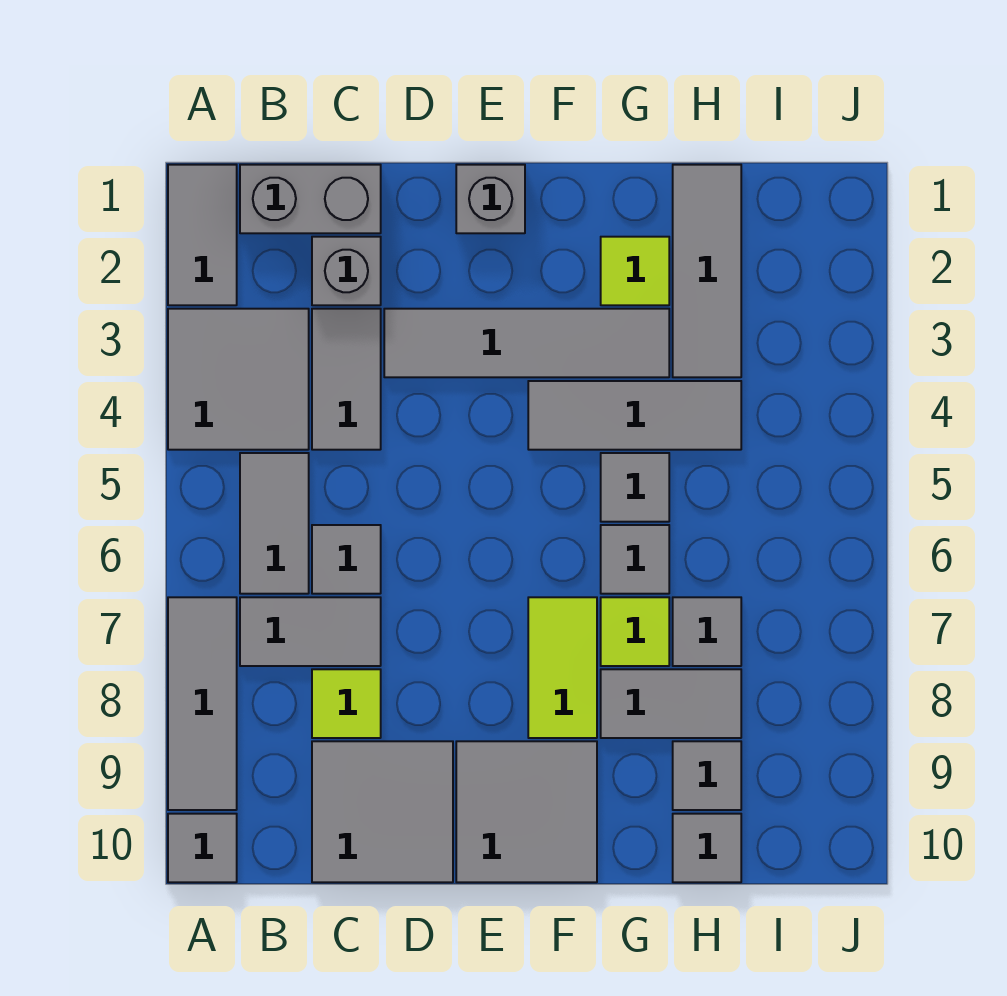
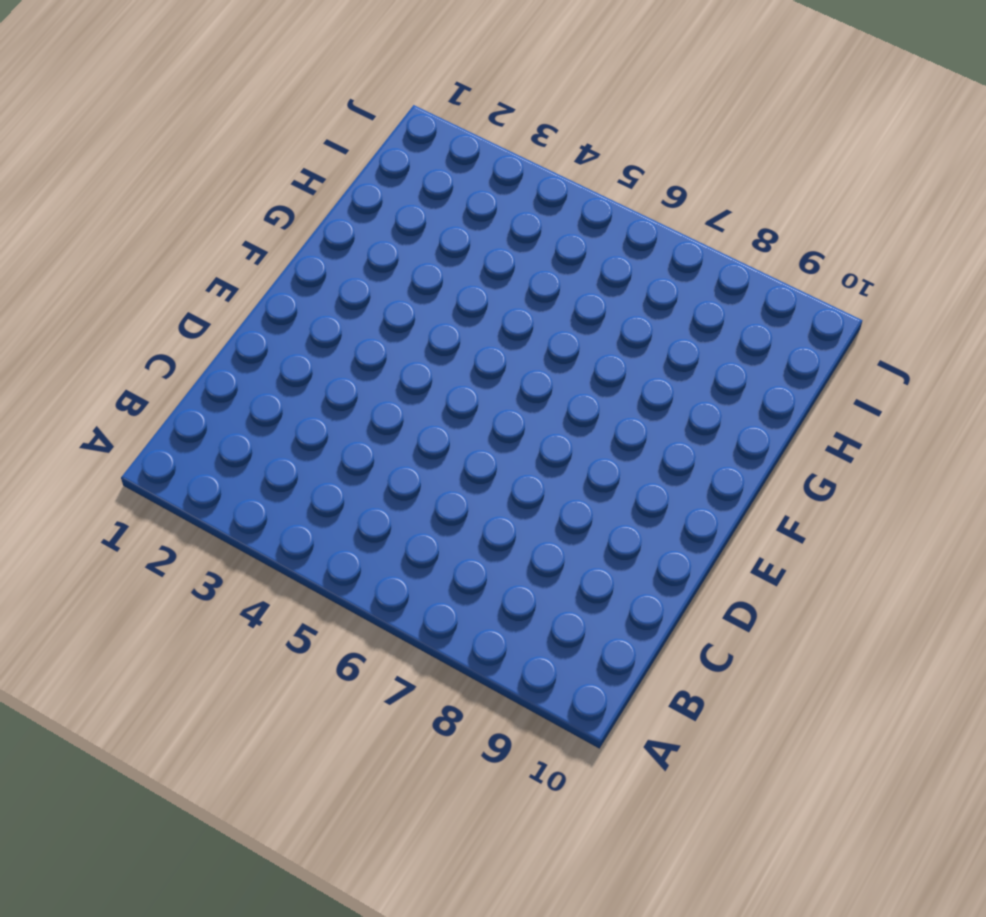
none -> grey tile A1:A2 level 1
none -> grey tile A3:B4 level 1
none -> grey tile A7:A9 level 1

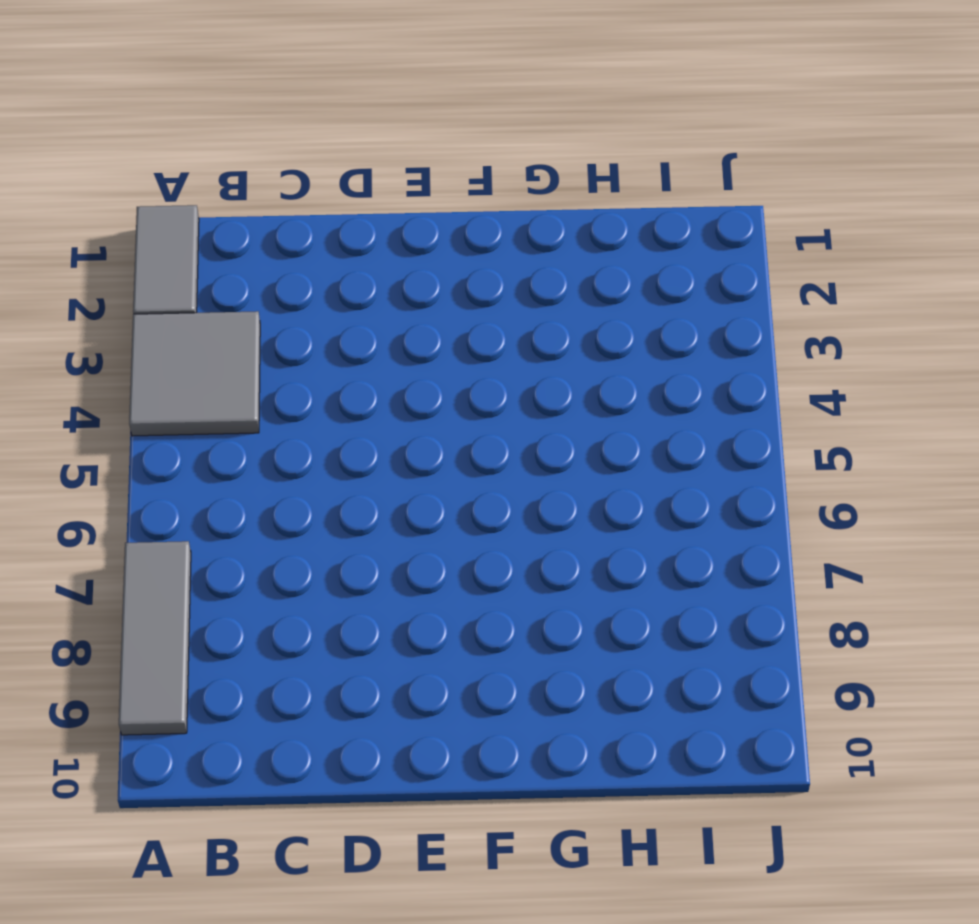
none -> grey tile A10 level 1
none -> grey brick B1:C1 level 1
none -> grey tile B5:B6 level 1

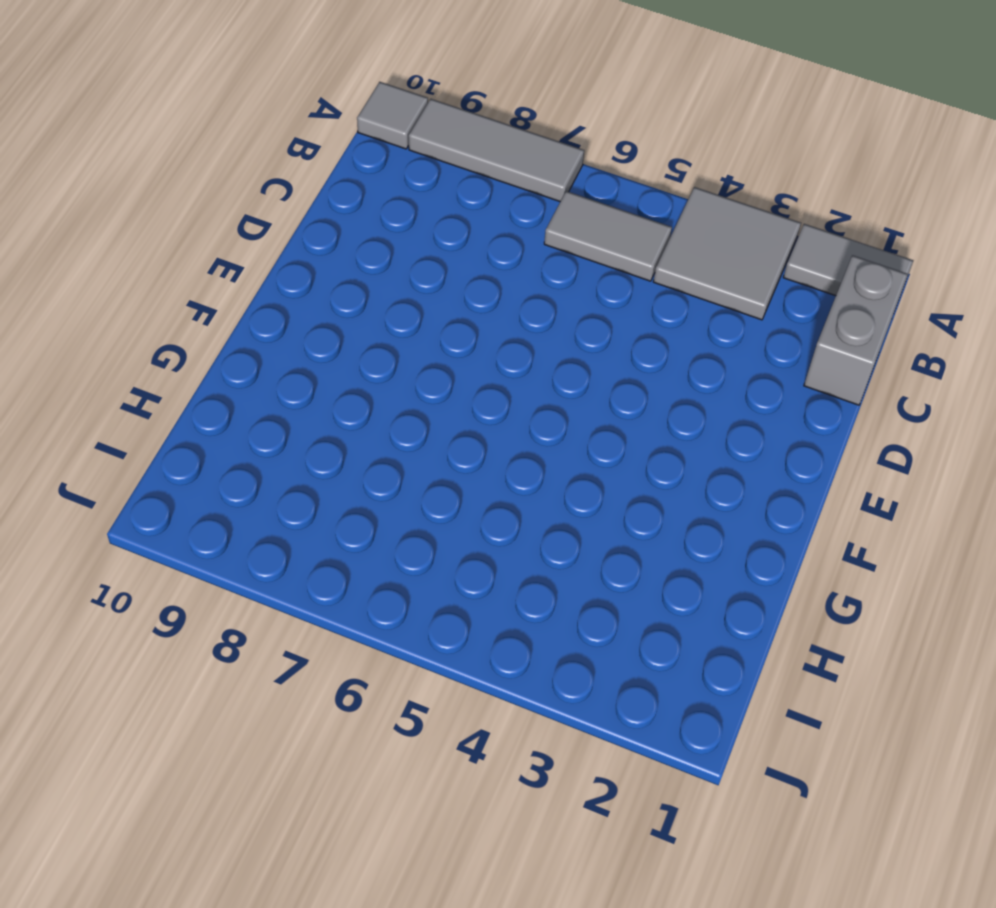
none -> grey tile B7:C7 level 1
none -> grey brick C2 level 1
none -> grey tile C3:C4 level 1

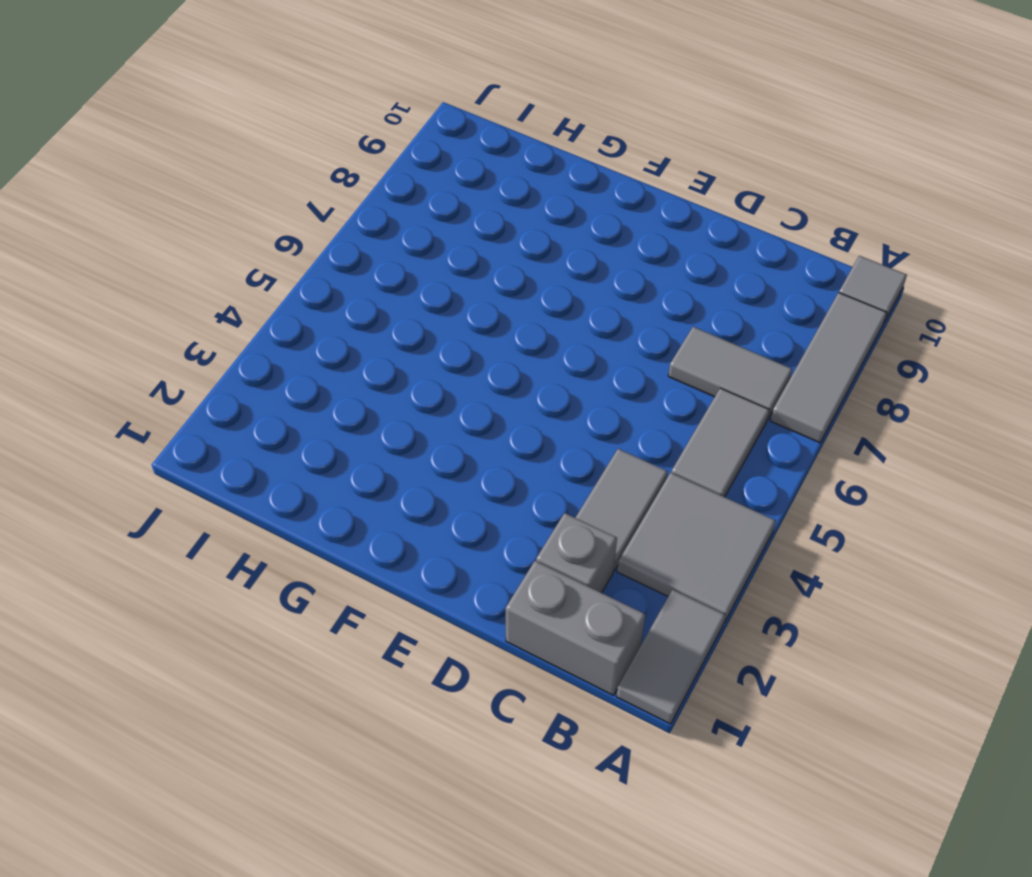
none -> grey tile C6 level 1
none -> lime tile C8 level 1
none -> grey tile C9:D10 level 1

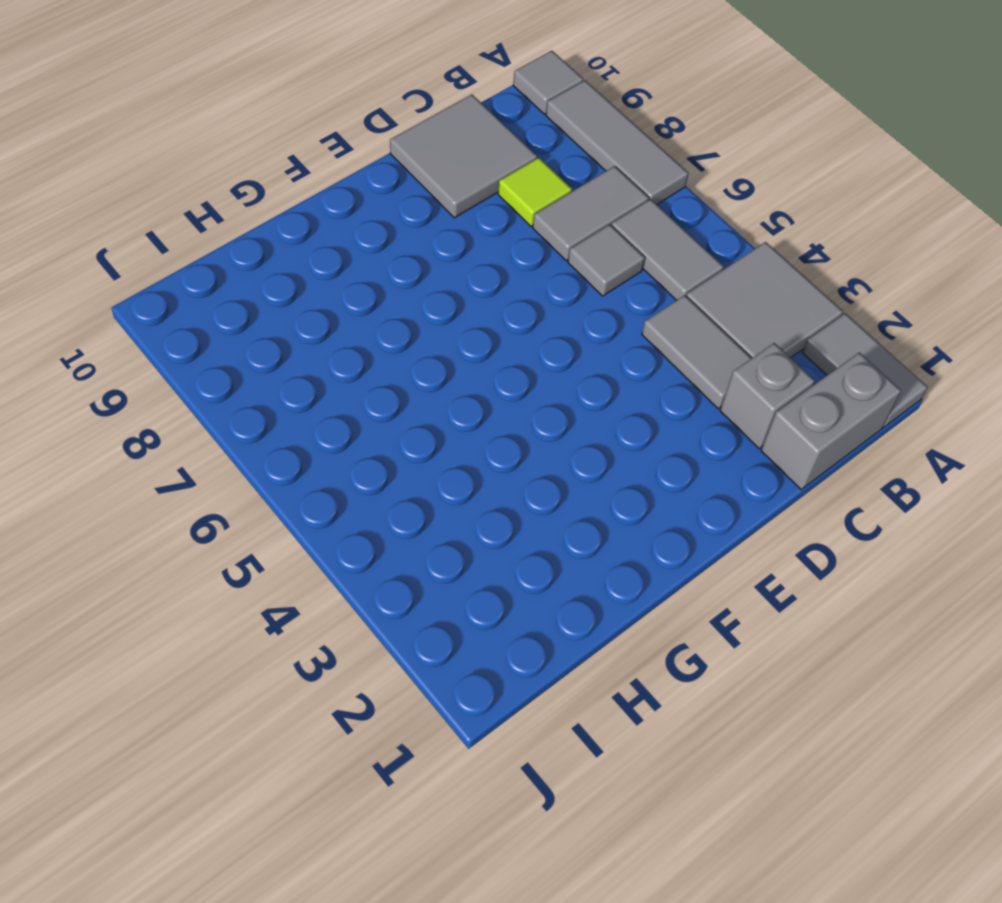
none -> grey tile D3:G3 level 1
none -> grey brick E1 level 1
none -> grey tile E9:F10 level 1

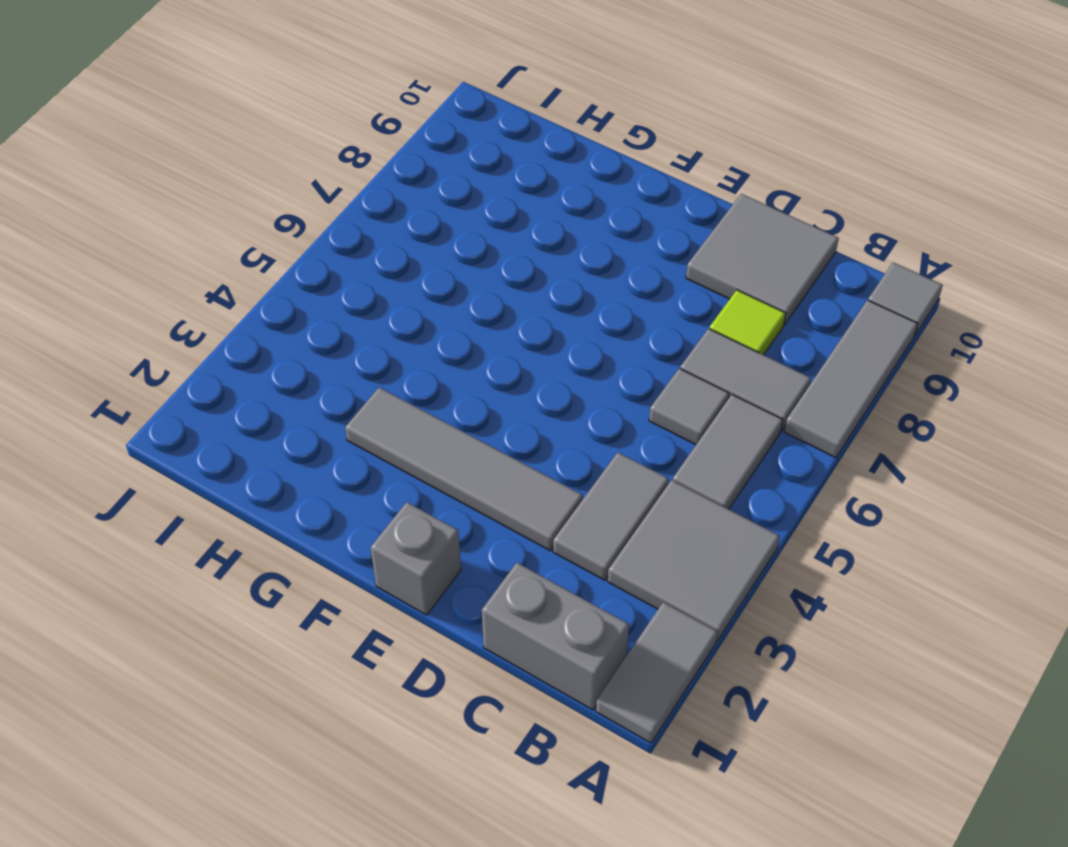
none -> grey brick C2 level 1
none -> grey tile E9:F10 level 1
none -> grey tile F4:H4 level 1

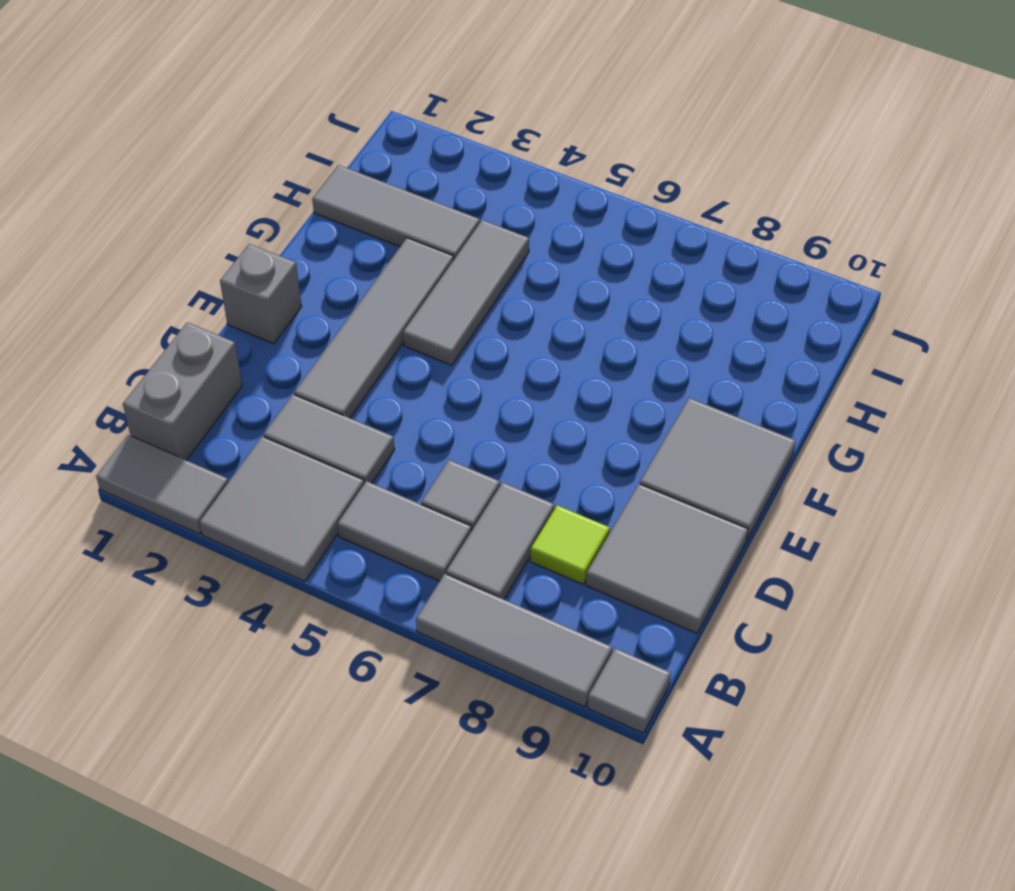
none -> grey brick C2 level 1
none -> lime tile F7:F8 level 1
none -> lime tile G2 level 1

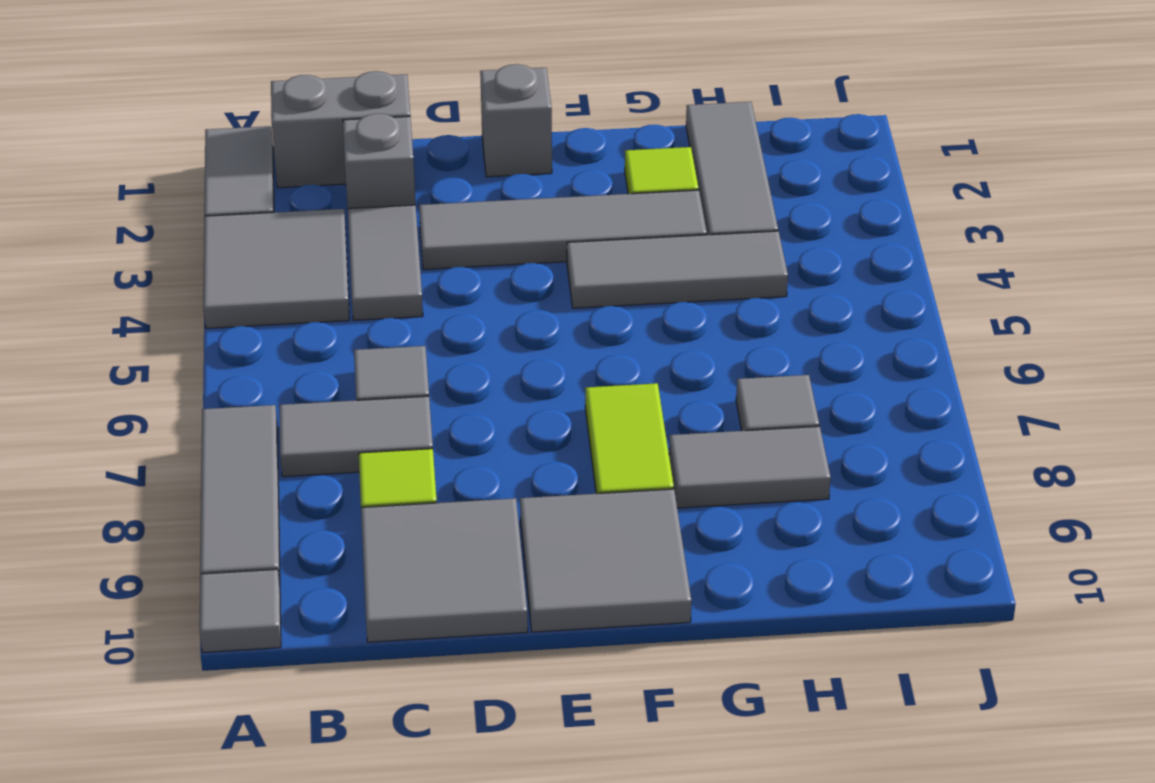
none -> grey tile B5:B6 level 1
none -> grey tile G5 level 1
none -> grey tile G6 level 1

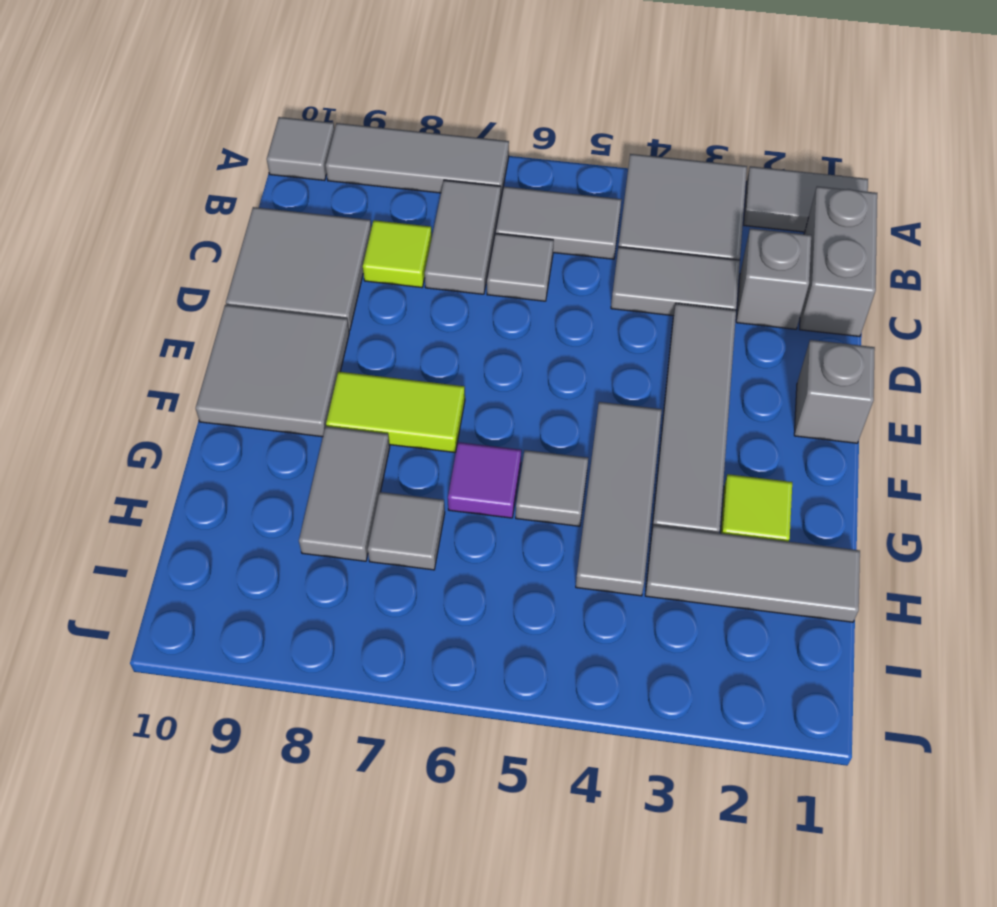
purple tile G6 level 1 -> grey tile G6 level 1
none -> lime tile G7 level 1
none -> grey tile H9 level 1
none -> grey tile H10 level 1

